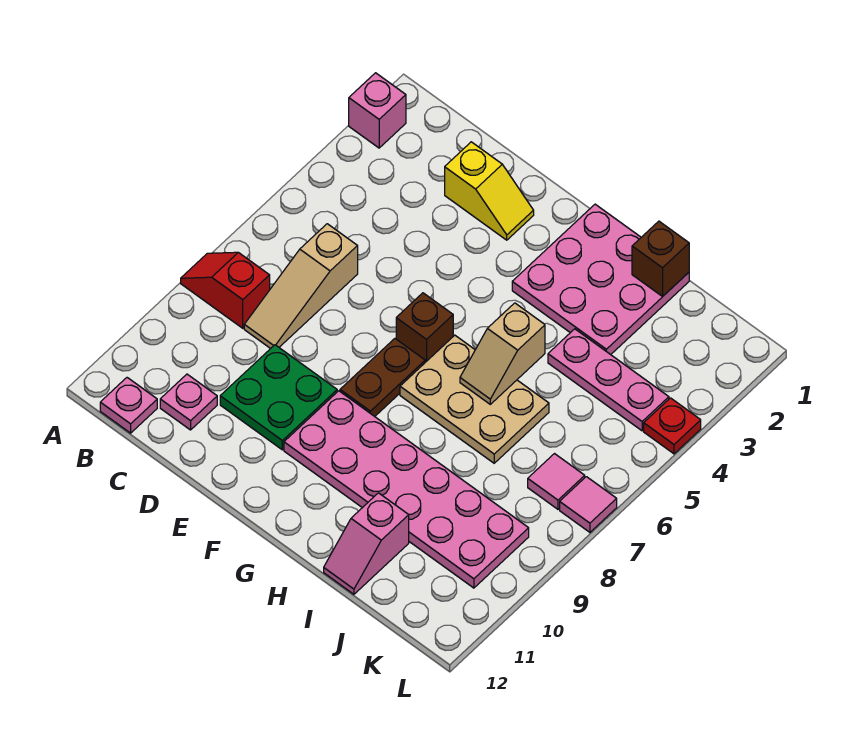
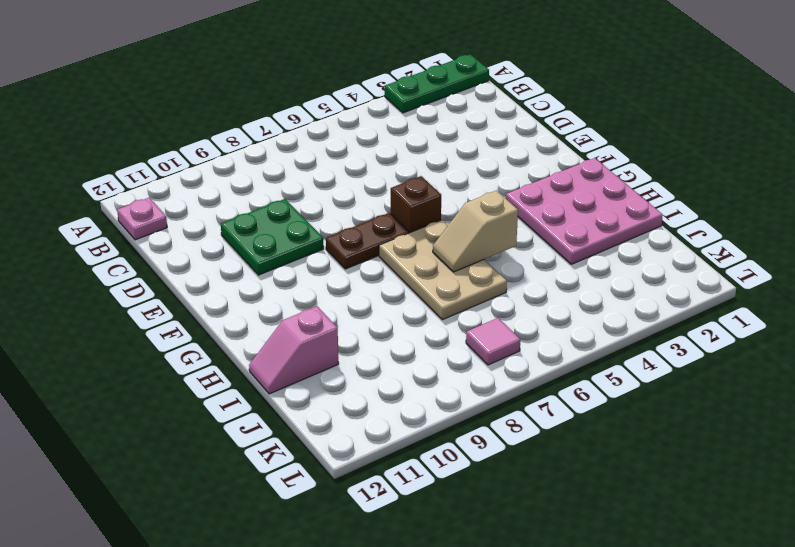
green plate A1:A3 level 1 -> pink brick A2 level 1
none -> red slope A8:B8 level 1 top B
none -> tan slope C6:C8 level 1 top 6
none -> pink plate C11 level 1

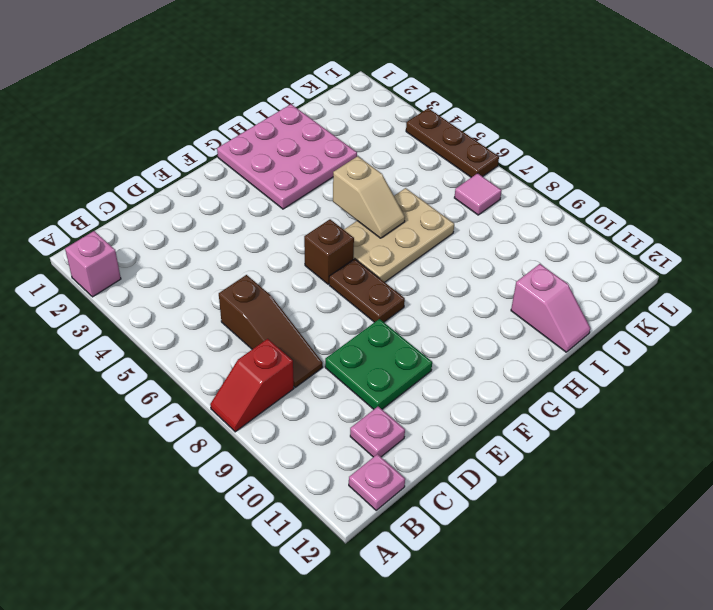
brown slope C6:C8 level 1 top 6 -> tan slope C6:C8 level 1 top 6
brown plate L4:L6 level 1 -> red plate L4 level 1
none -> yellow slope D2:E2 level 1 top D
none -> pink plate F9:K10 level 1
none -> pink plate I4:K4 level 1

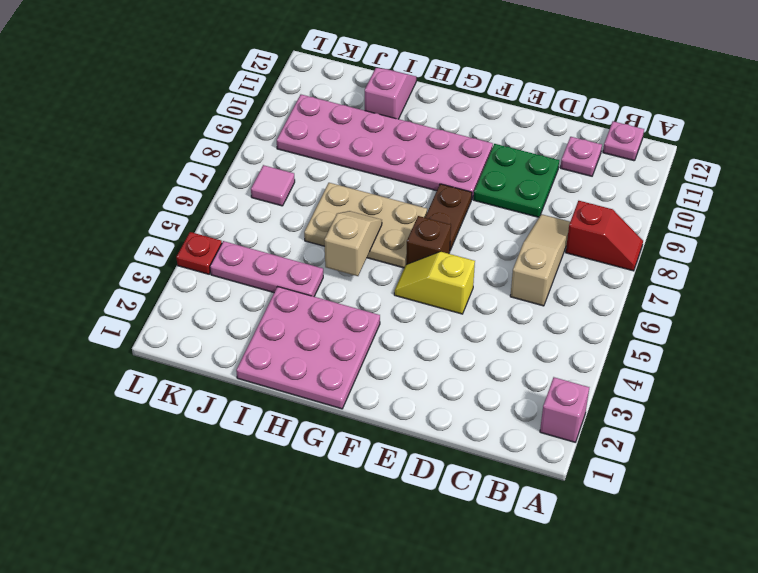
yellow slope E5:F5 level 1 top E -> yellow slope D2:E2 level 1 top D
none -> pink tile L7 level 1
none -> brown brick I1 level 2

